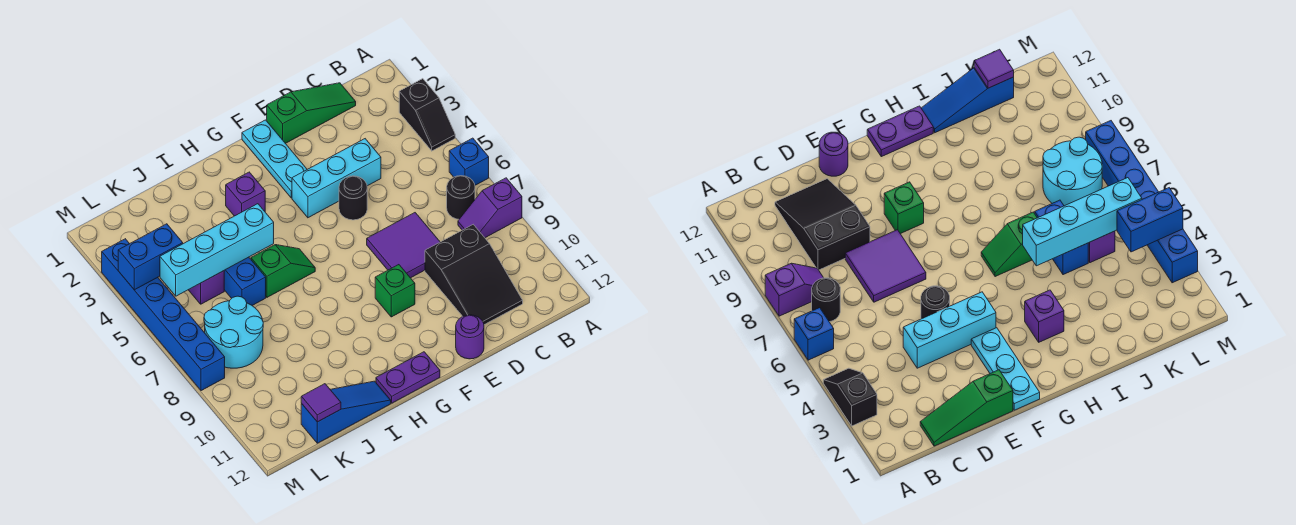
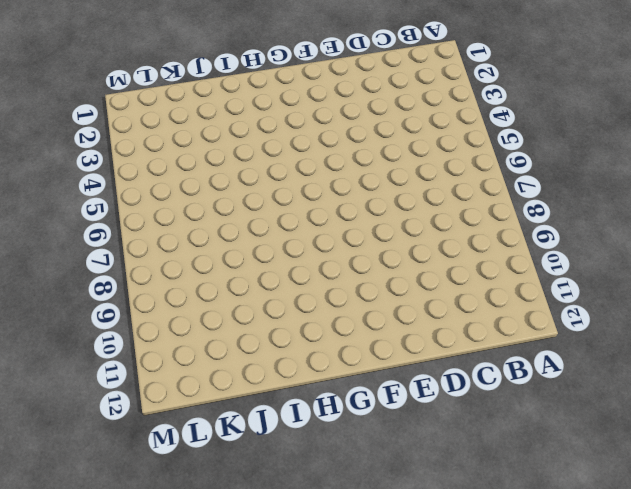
none -> black slope A3:A4 level 1 top 3
none -> blue brick A6 level 1
none -> purple slope A8:B8 level 1 top A

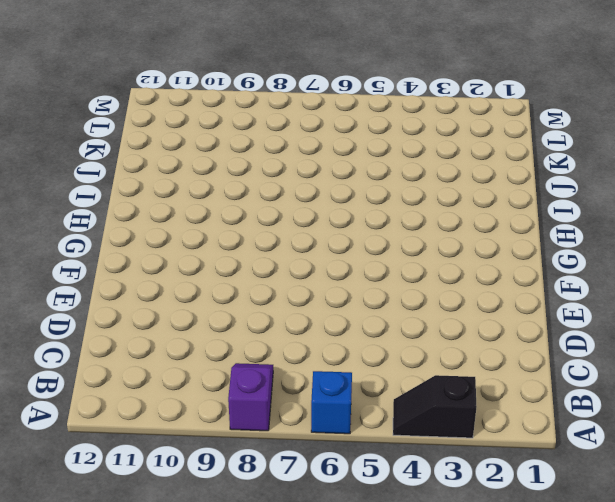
none -> black round brick B7 level 1
none -> green slope C1:E1 level 1 top E
none -> black slope C9:D11 level 1 top 9

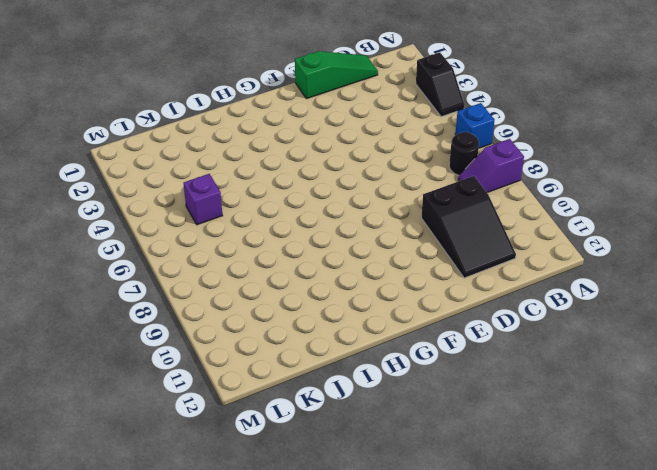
none -> cyan brick D4:F4 level 1
none -> purple tile D7:E8 level 1
none -> black round brick E5 level 1

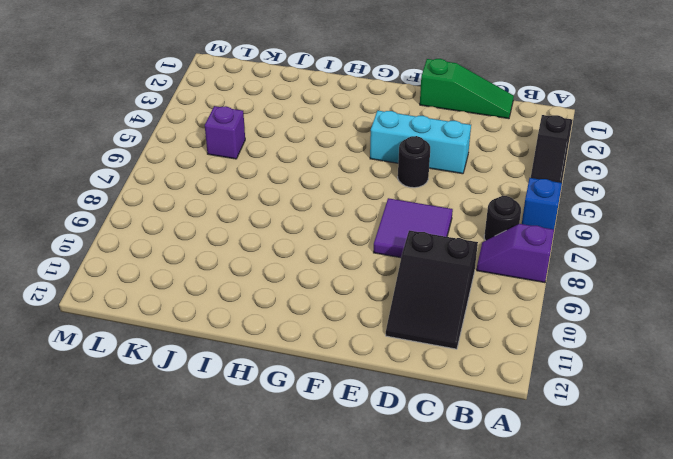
none -> purple round brick E12 level 1
none -> cyan plate F1:F3 level 1
none -> green brick F9 level 1

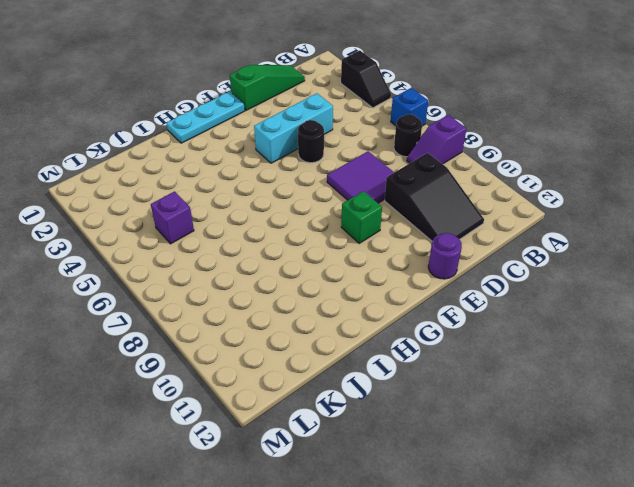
cyan plate F1:H1 level 1 -> cyan plate F1:F3 level 1
none -> purple plate G12:H12 level 1
none -> purple brick H3 level 1
none -> green slope H6:I6 level 1 top I

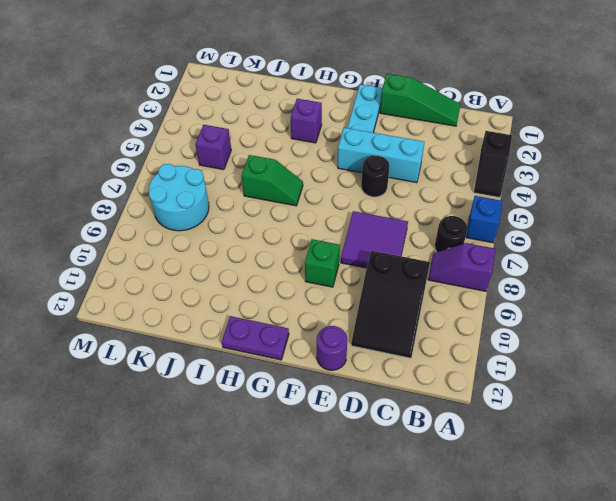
none -> blue slope I12:K12 level 1 top K
none -> blue brick J5:J6 level 1
none -> blue brick M3:M8 level 1

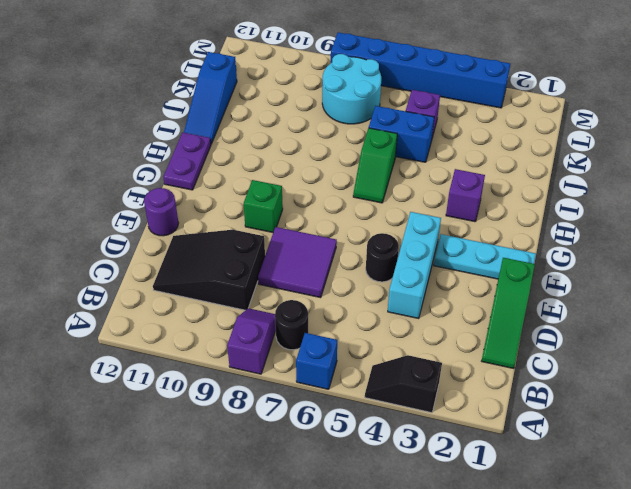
none -> cyan brick I5:L5 level 2
none -> purple tile K12 level 2
none -> blue brick L4:M4 level 2

